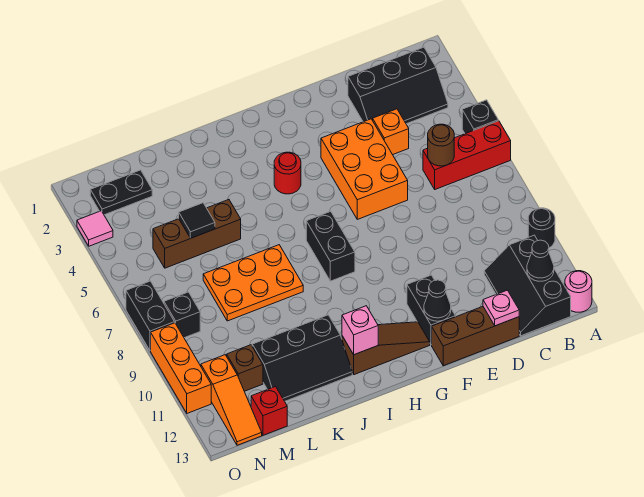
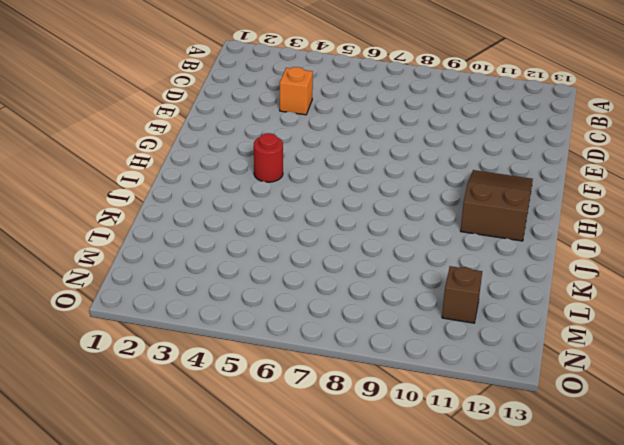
brown slope G11:I12 level 1 top I -> brown slope G12:I12 level 1 top I
none -> black brick A5 level 1
none -> red brick A6:C6 level 1
none -> black round brick A10 level 1
none -> pink round brick A13 level 1

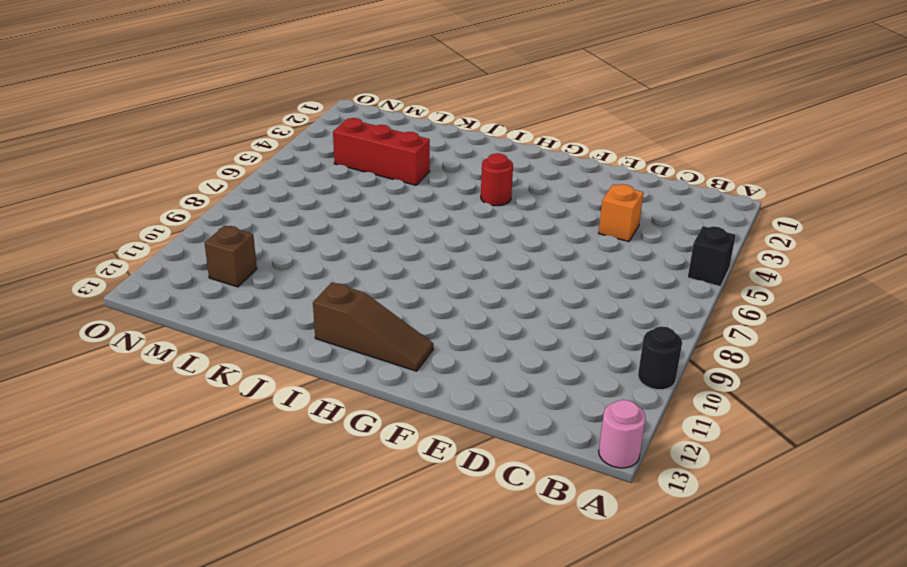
red brick K4:M4 level 1 -> red brick A6:C6 level 1
none -> black slope B2:D3 level 1 top 2
none -> black slope B11:C13 level 1 top B
none -> brown brick D13:F13 level 1
none -> orange brick E4:F6 level 1

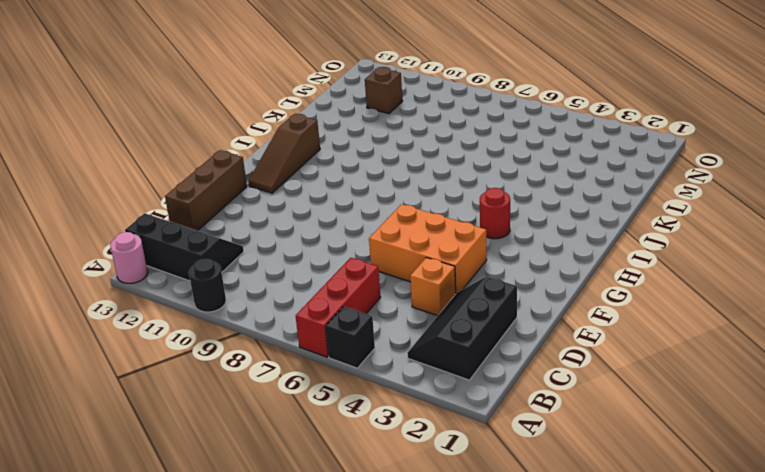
none -> black brick F11:F12 level 1
none -> black brick H7:H8 level 1
none -> orange plate J7:L8 level 1
none -> black slope J11:L12 level 1 top 11

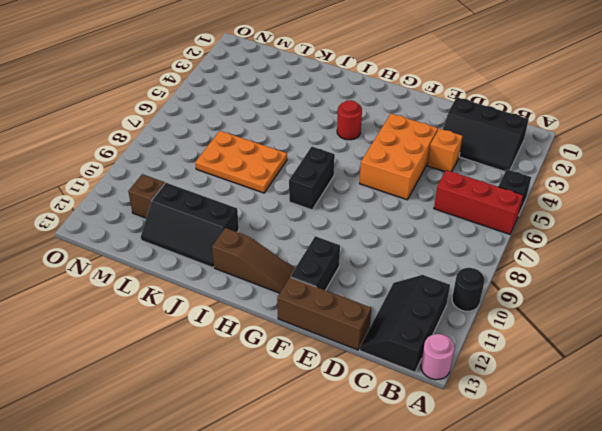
none -> brown brick K5:M5 level 1
none -> black plate M2:N2 level 1
none -> red brick M13 level 1
none -> black brick N8 level 1

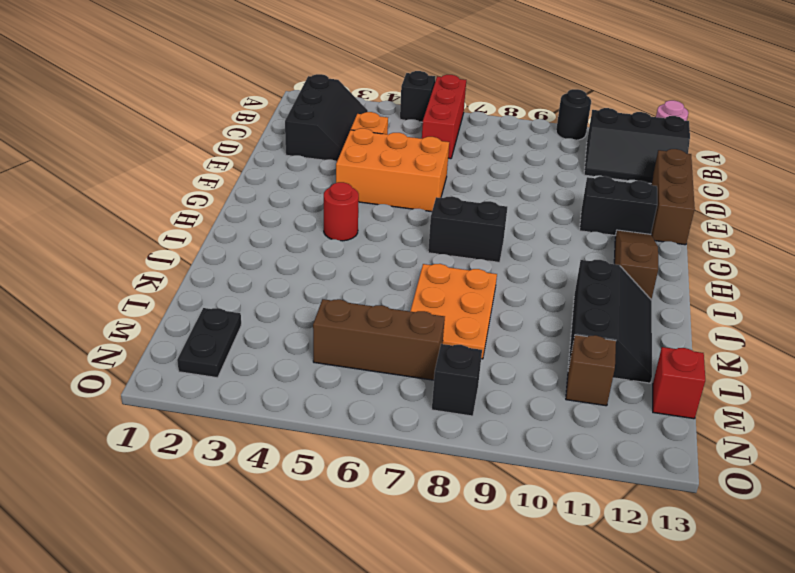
brown brick M5:M7 level 1 -> brown brick K5:M5 level 1
none -> orange slope N11:N13 level 1 top 11
none -> pink tile O3 level 1
none -> black brick O7:O8 level 1
none -> orange brick O9:O11 level 1

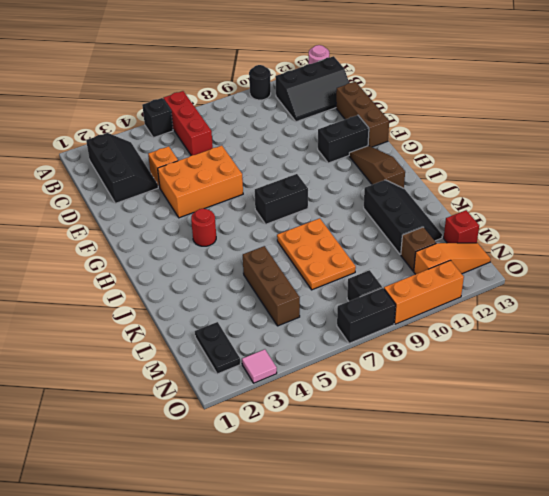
none -> black cone B12 level 2
none -> brown round brick C6 level 2
none -> pink plate D13 level 2
none -> black cone F12 level 2

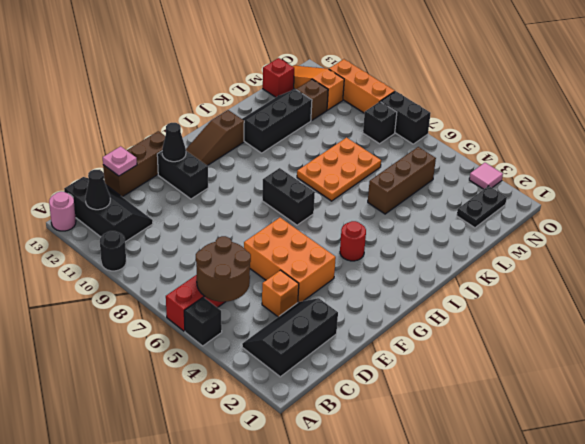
brown round brick B5:C6 level 2 -> brown round brick C6 level 2
none -> pink brick I12 level 2
none -> black tile L5 level 2

